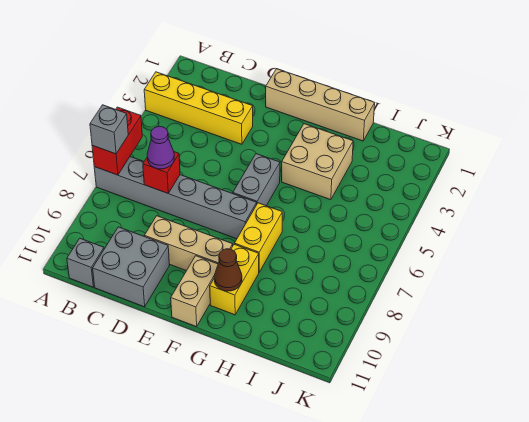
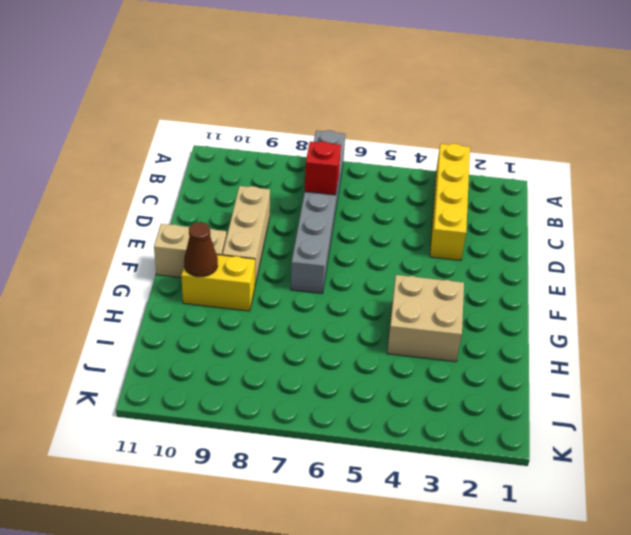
none -> grey brick B11 level 1
none -> grey brick C10:D11 level 1
none -> tan brick E1:H1 level 1

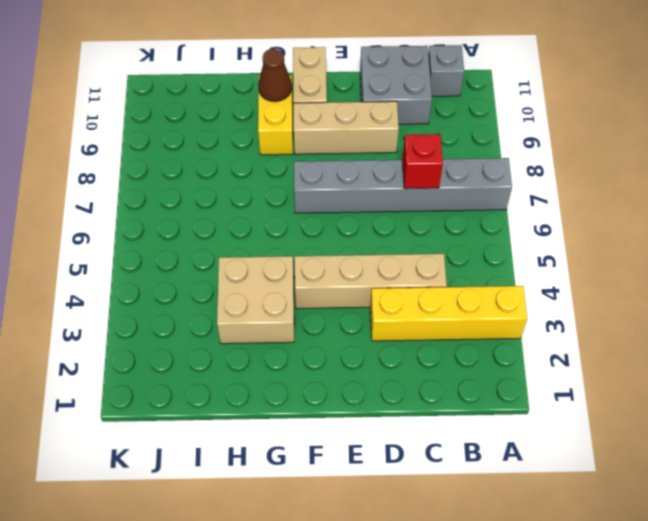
tan brick C4:F4 level 1 -> tan brick E1:H1 level 1
none -> grey brick F5:F6 level 1
none -> yellow brick G7:G8 level 1
none -> red brick A6:A7 level 2

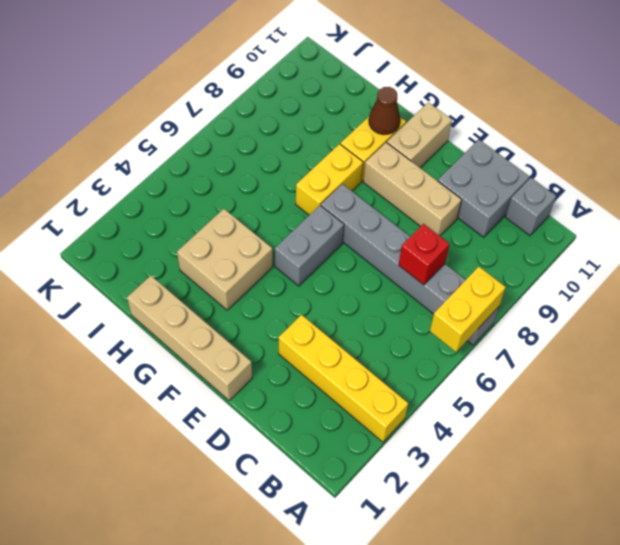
yellow brick A6:A7 level 2 -> red brick A6:A7 level 2
none -> grey brick A7 level 3
none -> purple cone C7 level 3

